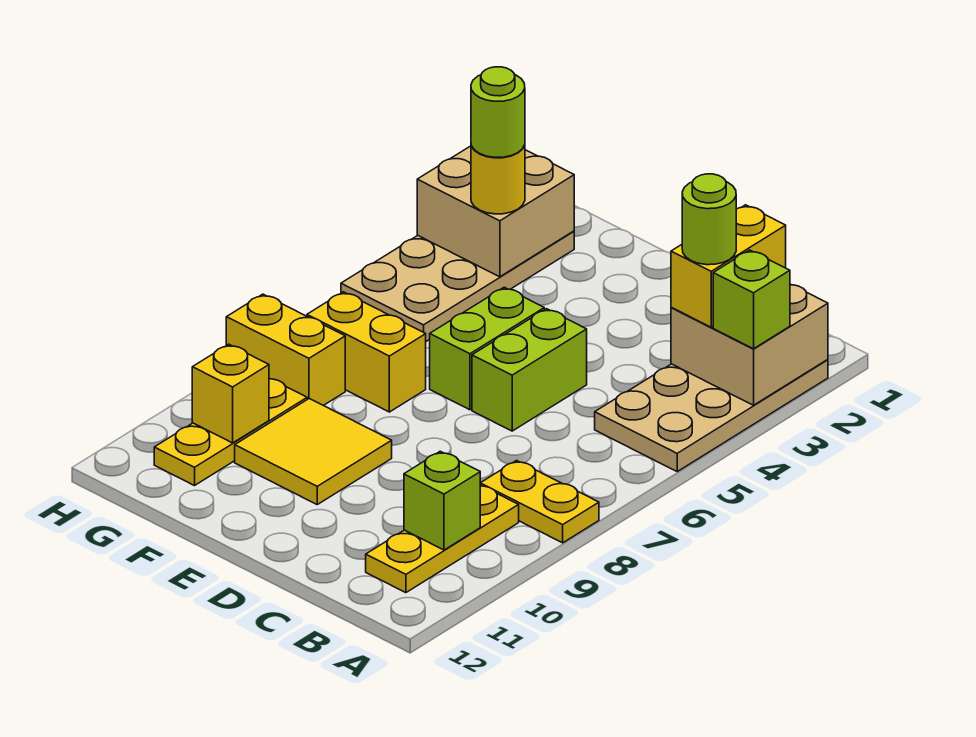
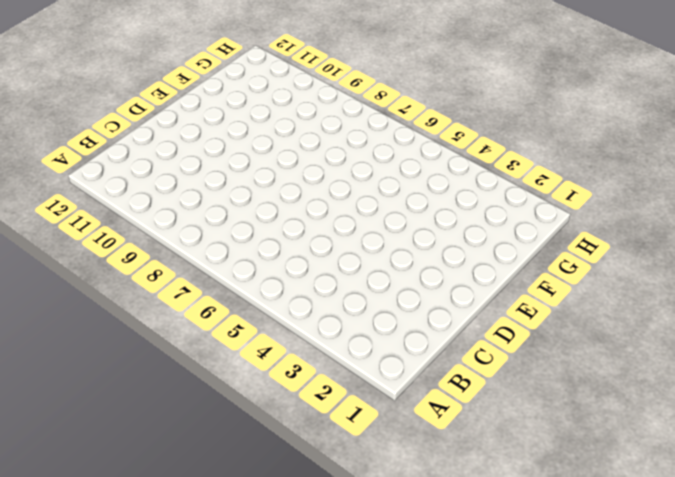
none -> tan plate A2:B5 level 1
none -> yellow plate A8:B8 level 1
none -> yellow plate B9:B11 level 1

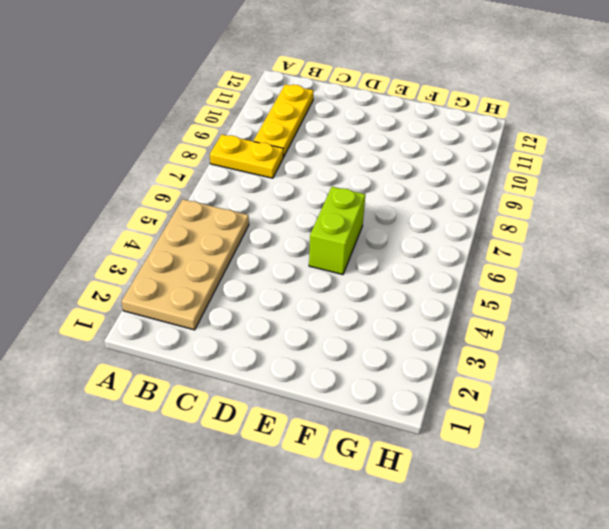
none -> lime brick D5:D6 level 1
none -> yellow tile E9:F10 level 1
none -> yellow brick F7:G7 level 1

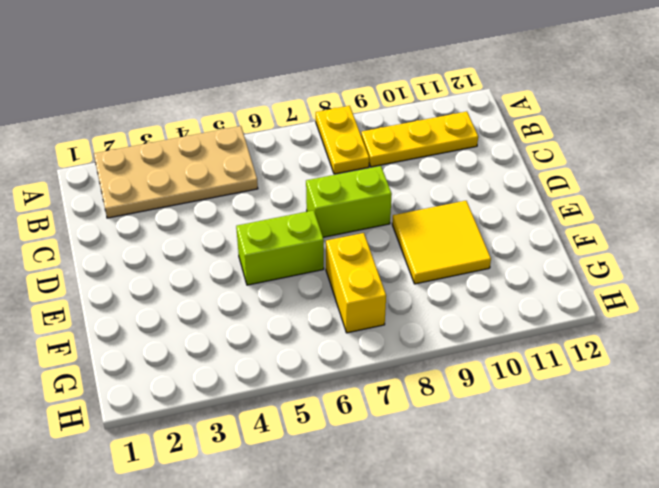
lime brick D7:D8 level 1 -> lime brick D5:D6 level 1
none -> tan plate G2:H5 level 1
none -> yellow brick G8:H8 level 1
none -> yellow plate G9:G11 level 1

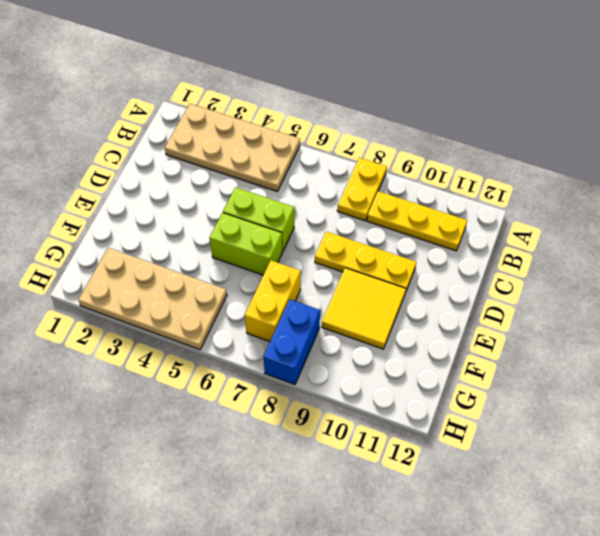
yellow plate D8:D10 level 1 -> yellow plate G9:G11 level 1
blue brick G8:H8 level 1 -> yellow brick G8:H8 level 1
none -> tan brick A2:B3 level 2
none -> lime brick B10 level 2
none -> tan brick G2:H3 level 2

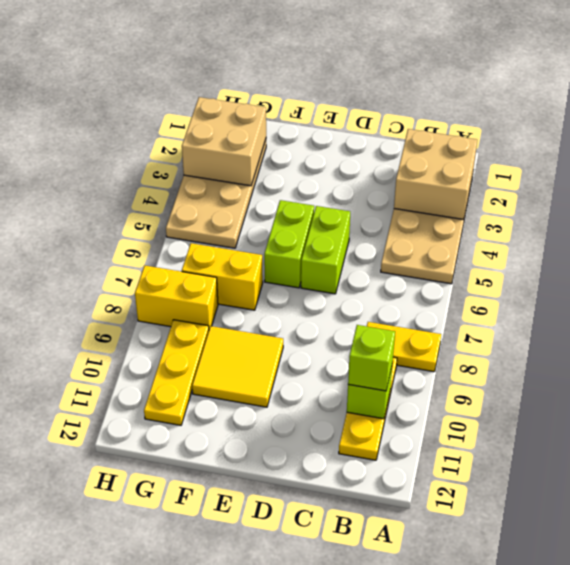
lime brick B10 level 3 -> lime brick A3 level 3
none -> yellow brick G10 level 2
none -> yellow brick B2:B3 level 3
none -> yellow round brick G3 level 3

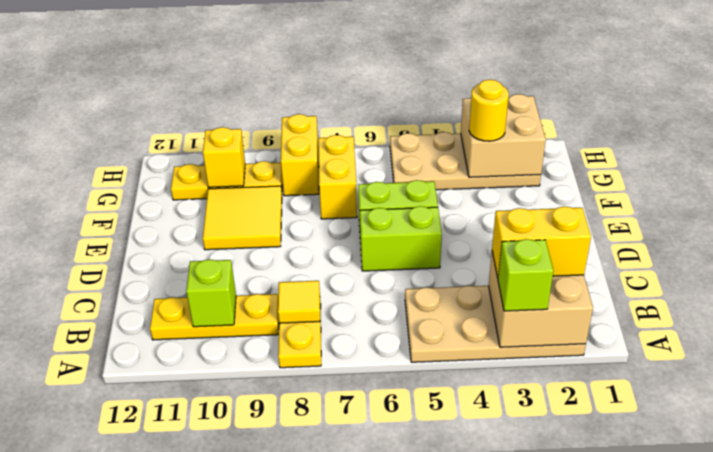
yellow tile B8 level 2 -> none
none -> lime round brick B3 level 4
none -> lime round brick G3 level 4

